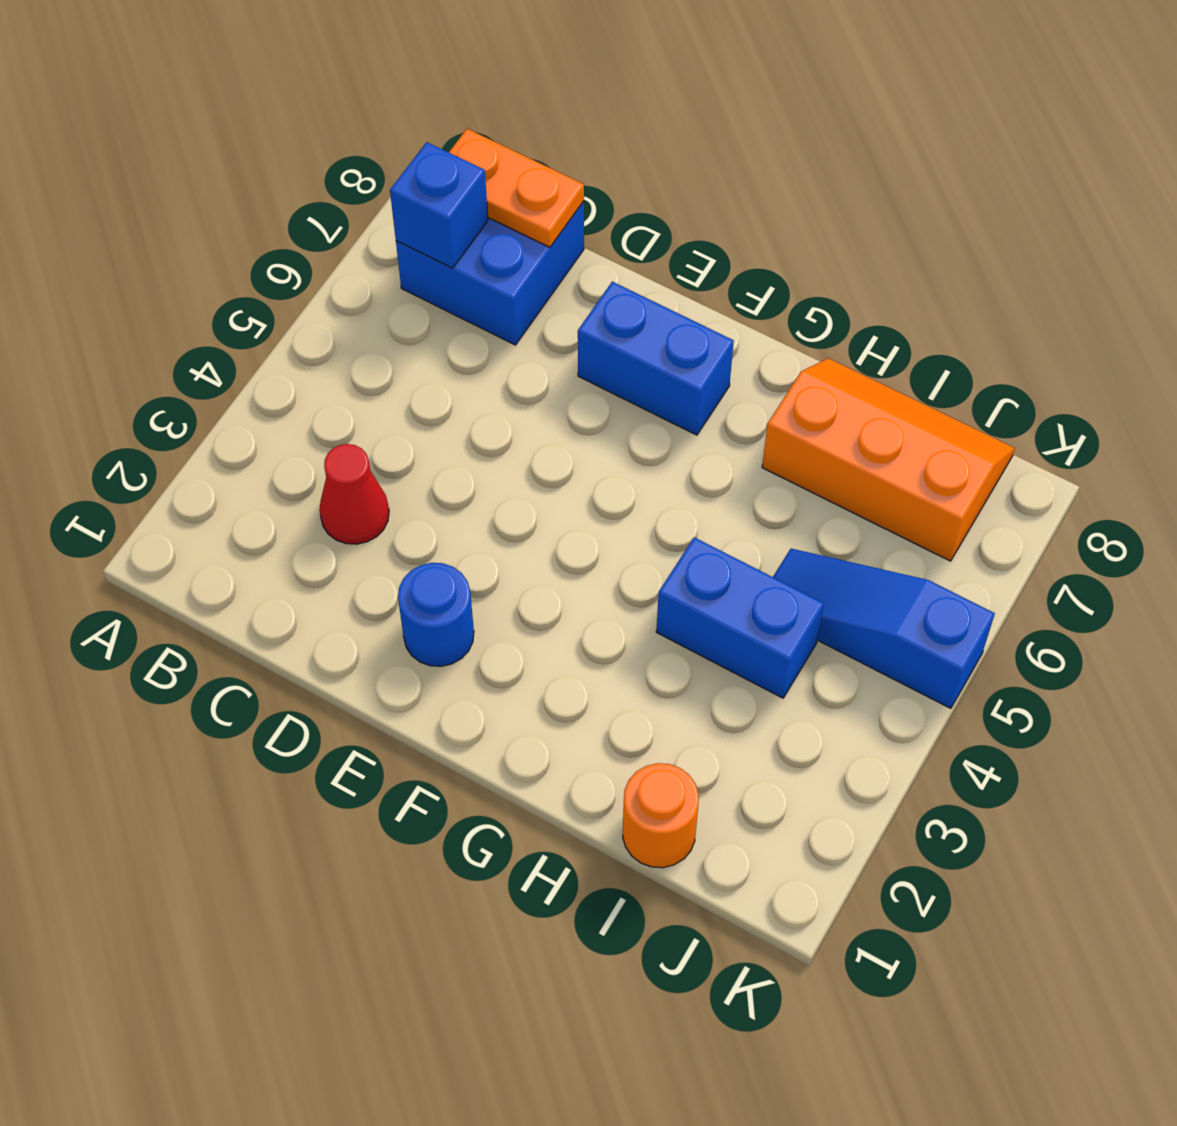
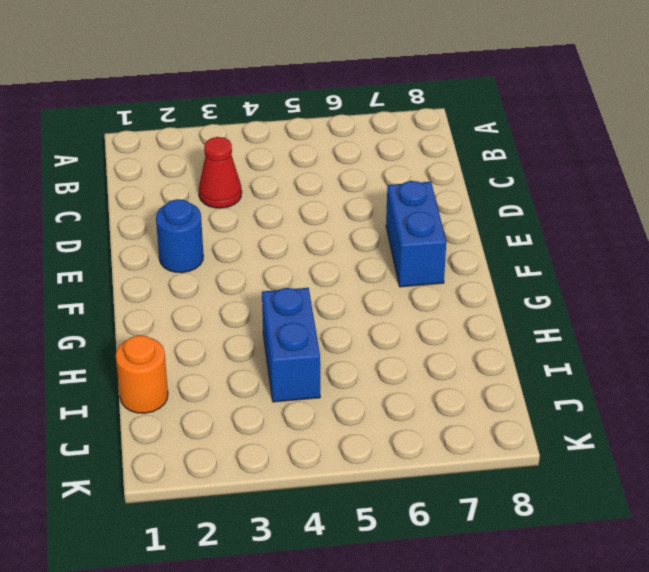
none -> blue brick B7:C8 level 1
none -> orange slope H7:J8 level 1 top 7

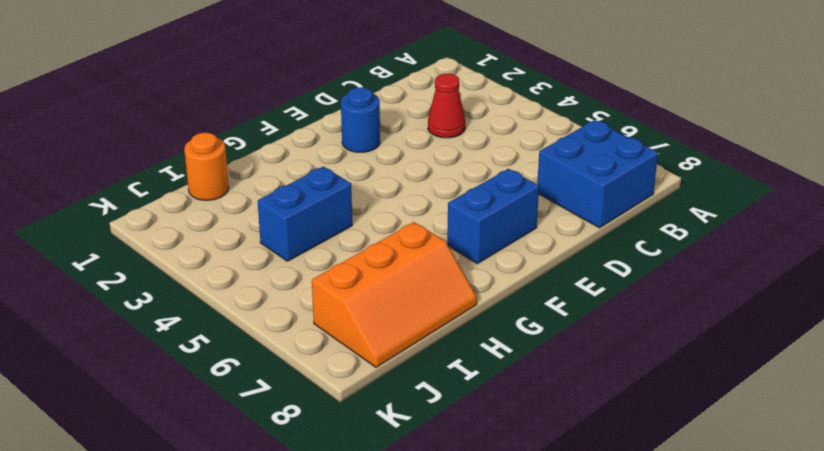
none -> blue slope I5:K5 level 1 top K
none -> blue brick B7 level 2

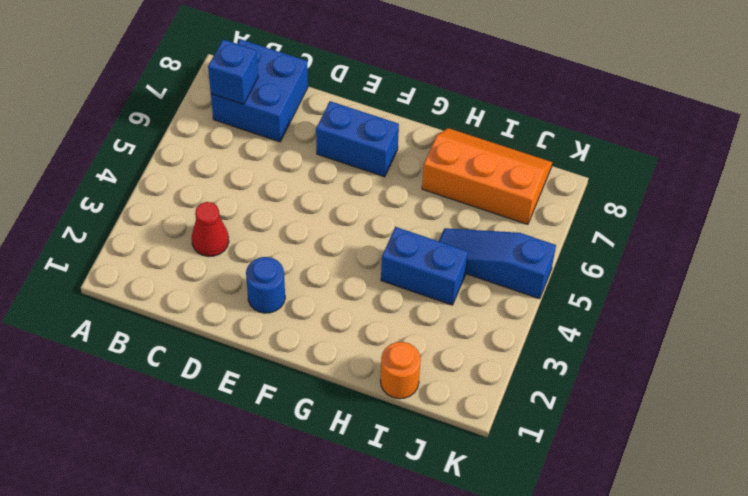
none -> orange plate B8:C8 level 2

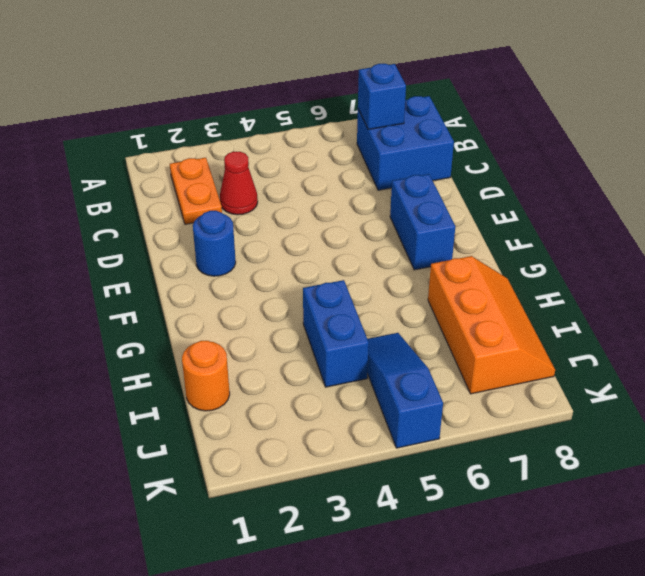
orange plate B2:C2 level 1 -> orange plate B8:C8 level 2

